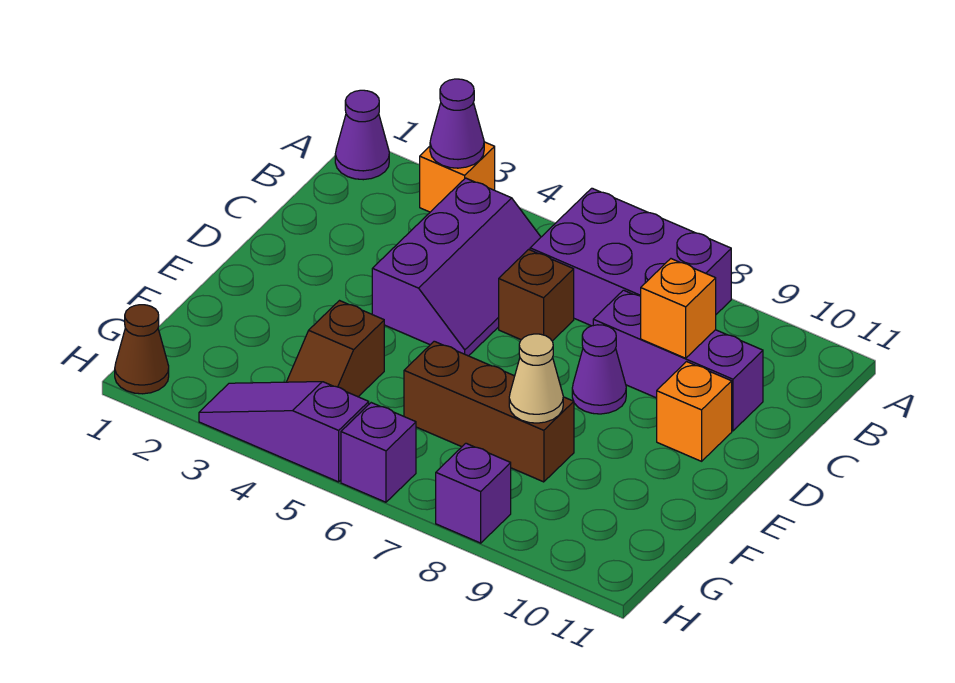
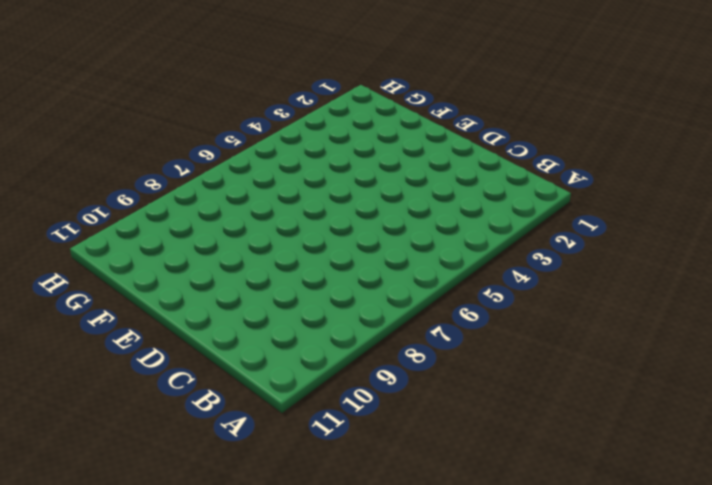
none -> purple cone A1 level 1
none -> orange brick A3 level 1
none -> purple brick A6:B8 level 1

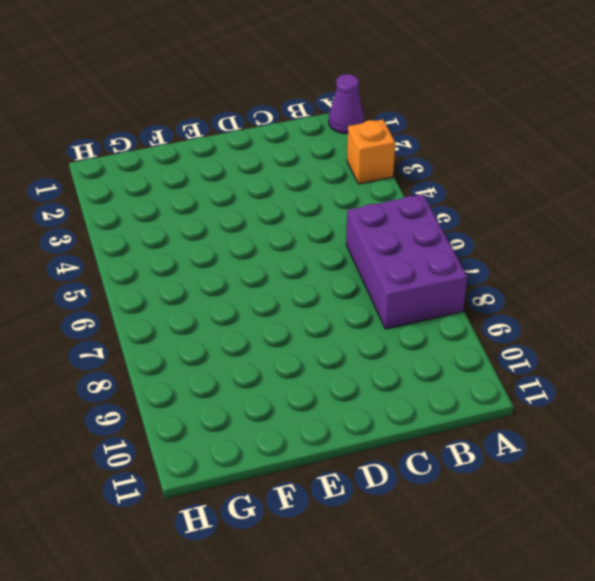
none -> purple slope B4:D5 level 1 top 4
none -> brown brick C6 level 1
none -> purple brick C8:C10 level 1

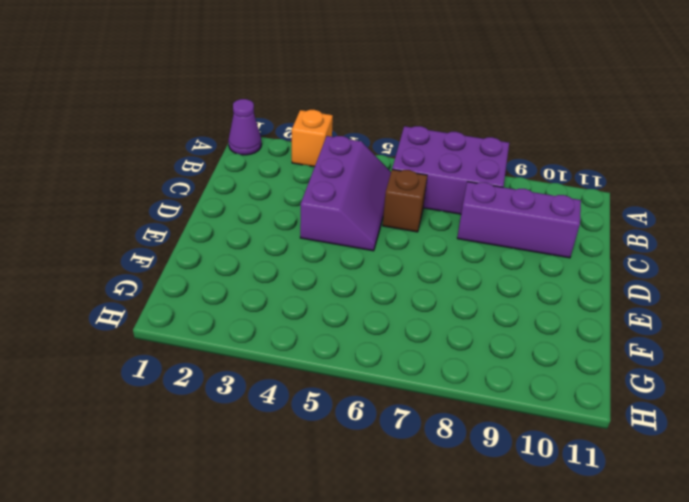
none -> purple cone D8 level 1
none -> orange brick D10 level 1
none -> brown slope F4:G4 level 1 top F

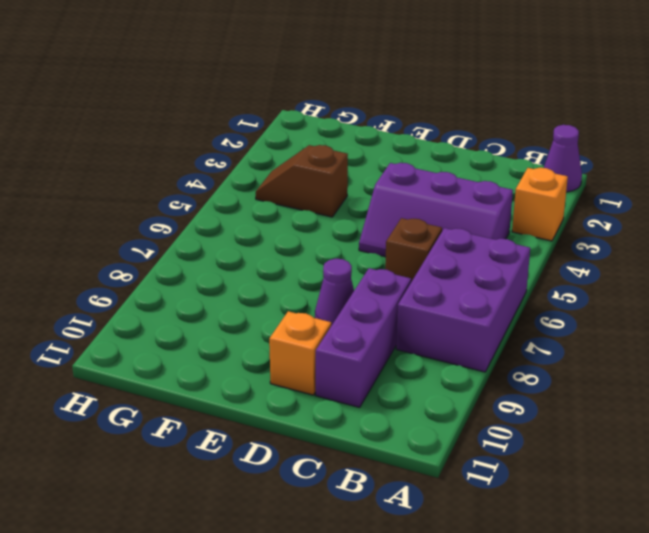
none -> brown brick F6:F8 level 1
none -> brown cone H1 level 1
none -> purple slope H3:H5 level 1 top 5

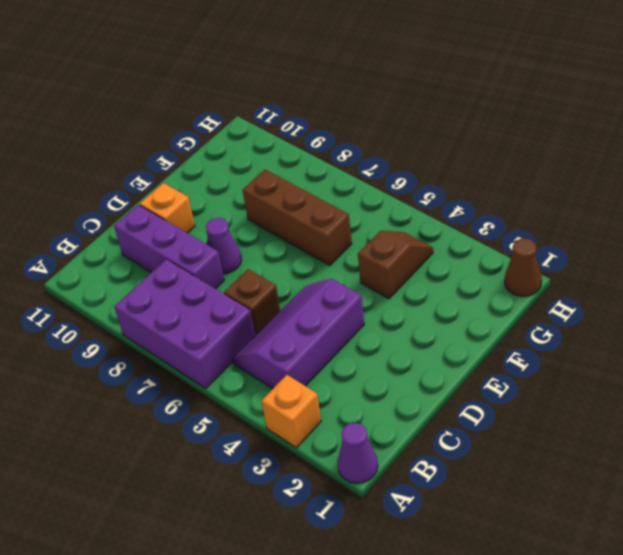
none -> purple slope H3:H5 level 1 top 5
none -> purple brick H6 level 1
none -> purple brick H8 level 1

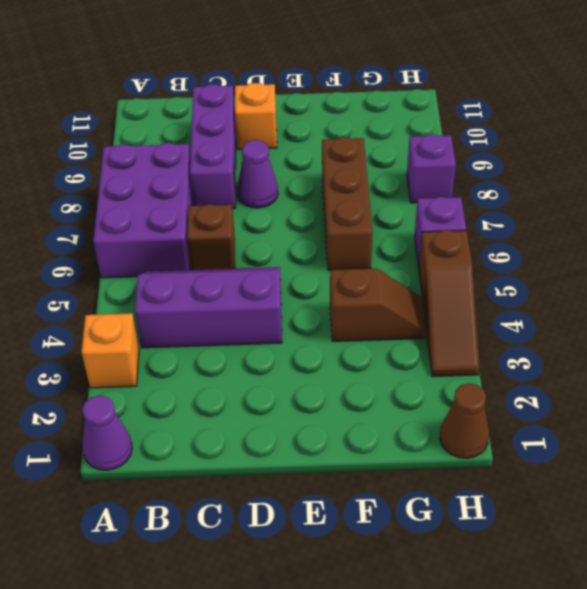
brown slope H3:H5 level 1 top 5 -> purple slope H3:H5 level 1 top 5
none -> purple cone A3 level 2
none -> orange brick C9 level 2
none -> tan cone F8 level 2

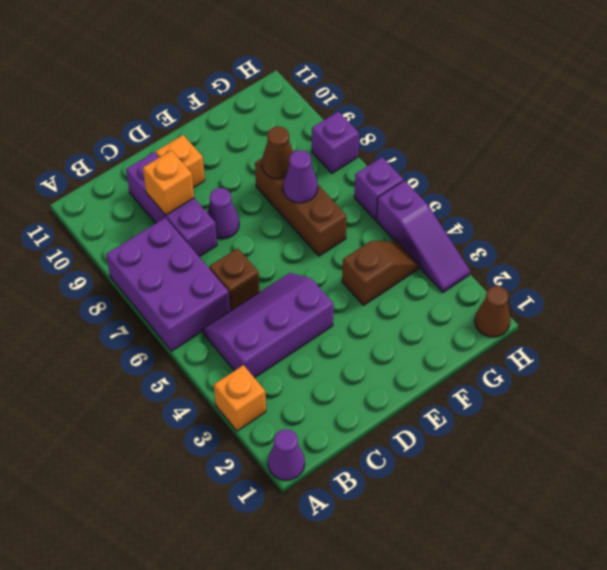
purple cone F7 level 2 -> purple cone A3 level 2
brown cone F8 level 2 -> tan cone F8 level 2

